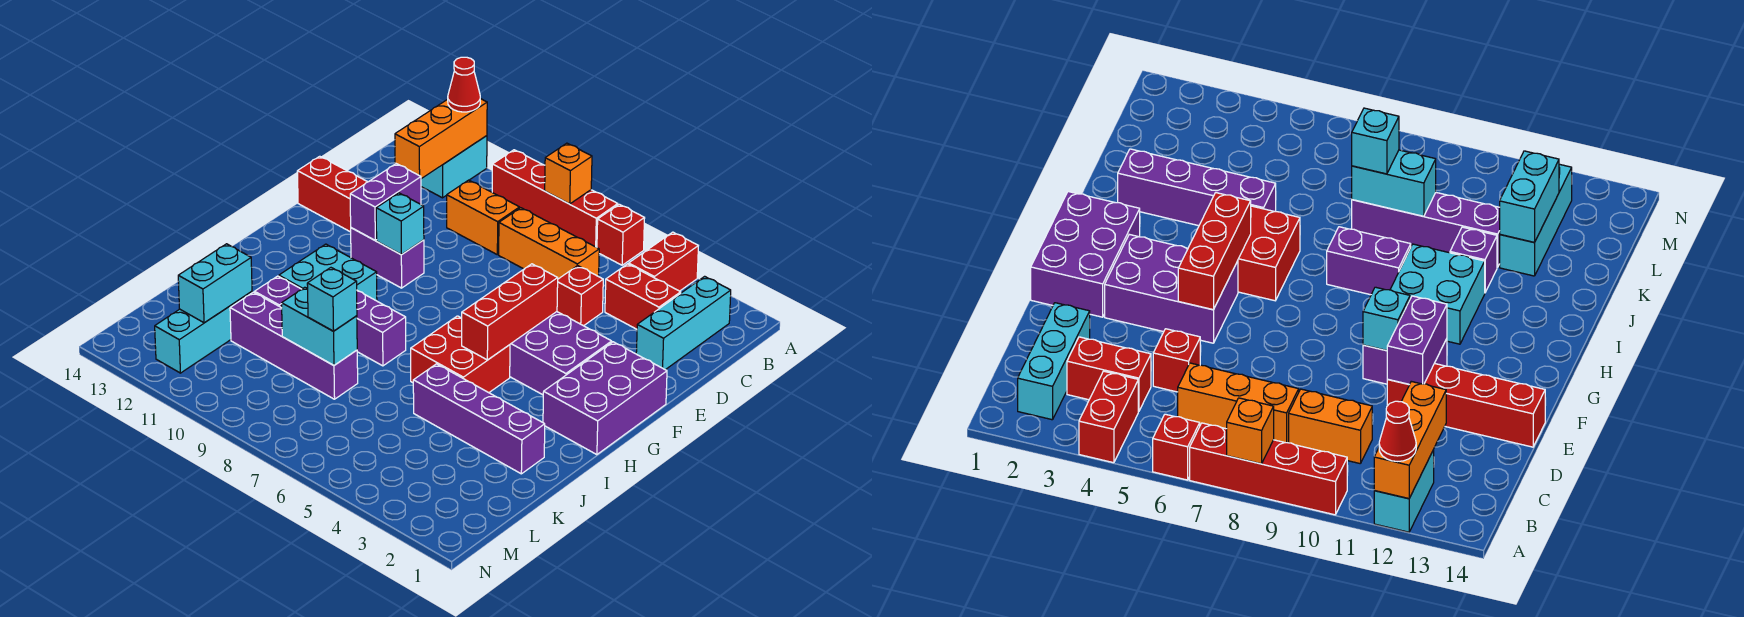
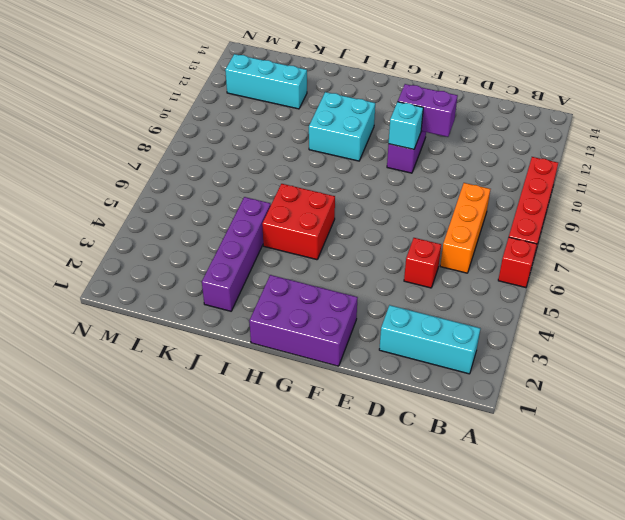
none -> red brick A4:B4 level 1
none -> cyan brick A12:B12 level 1
none -> red brick C3:C4 level 1

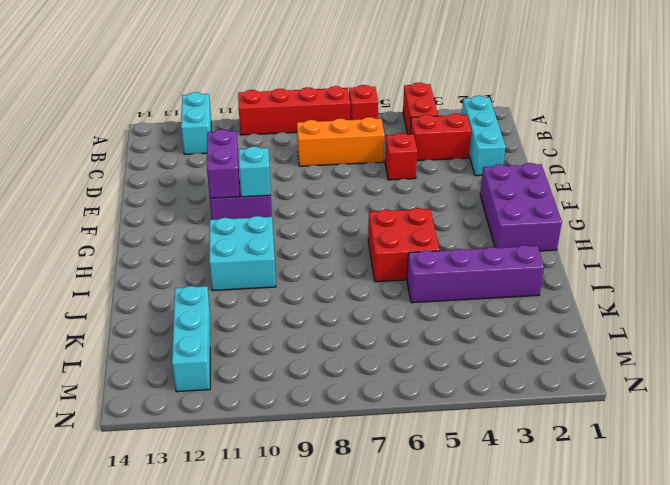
none -> orange brick C9:C10 level 1
none -> red brick E11:E14 level 1
none -> purple brick F3:G5 level 1

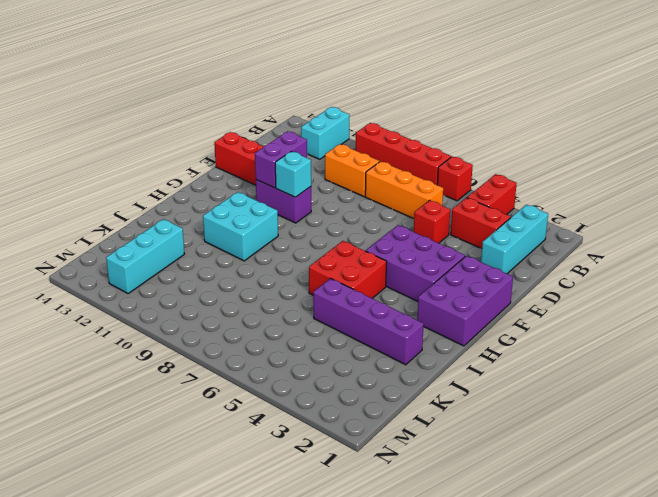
none -> purple brick I8:I9 level 1
none -> purple brick J11 level 1
none -> purple brick K8:K11 level 1

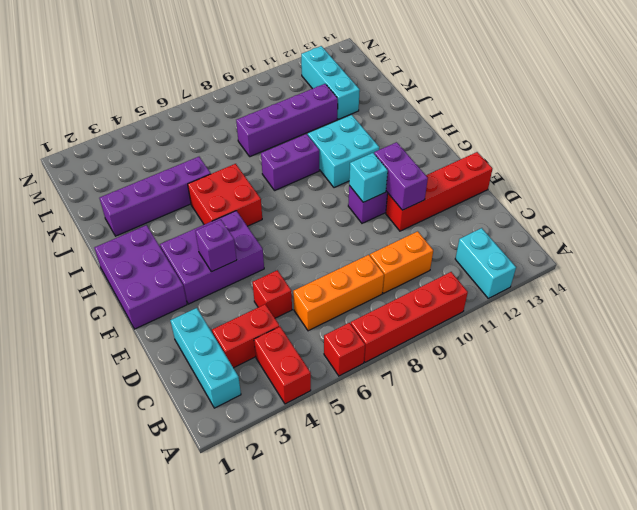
purple brick F4 level 2 -> purple brick J11 level 1
none -> orange brick A8 level 2
none -> orange brick A12:C12 level 2
none -> red brick F5:H5 level 2

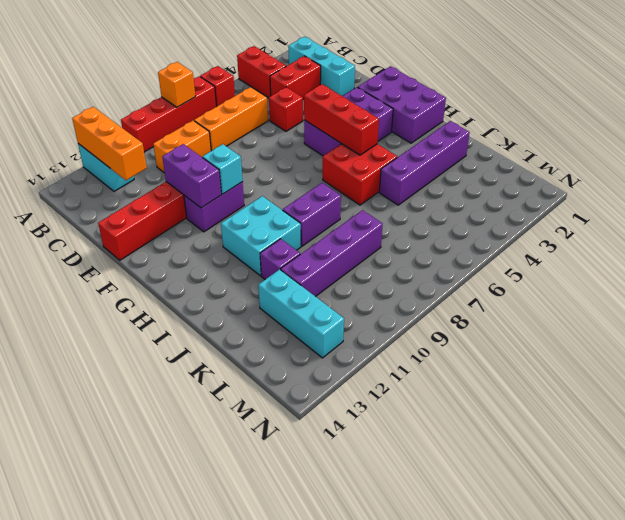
none -> cyan brick K8:K9 level 2
none -> cyan brick K12:L12 level 2
none -> red cone A12 level 3

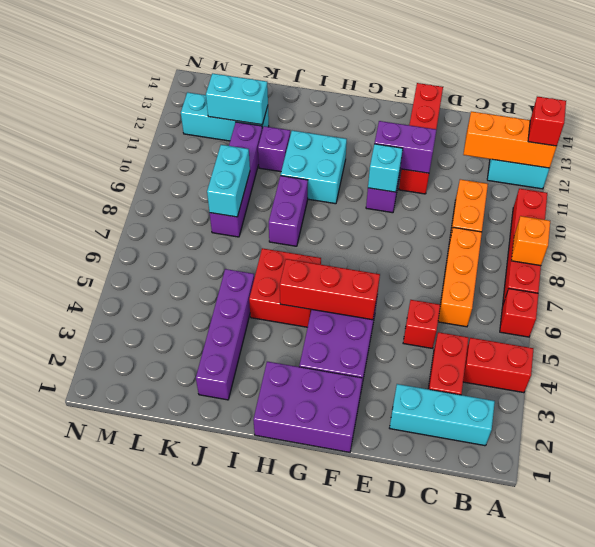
red brick A12 level 3 -> red cone A12 level 3
none -> cyan brick K8 level 3

